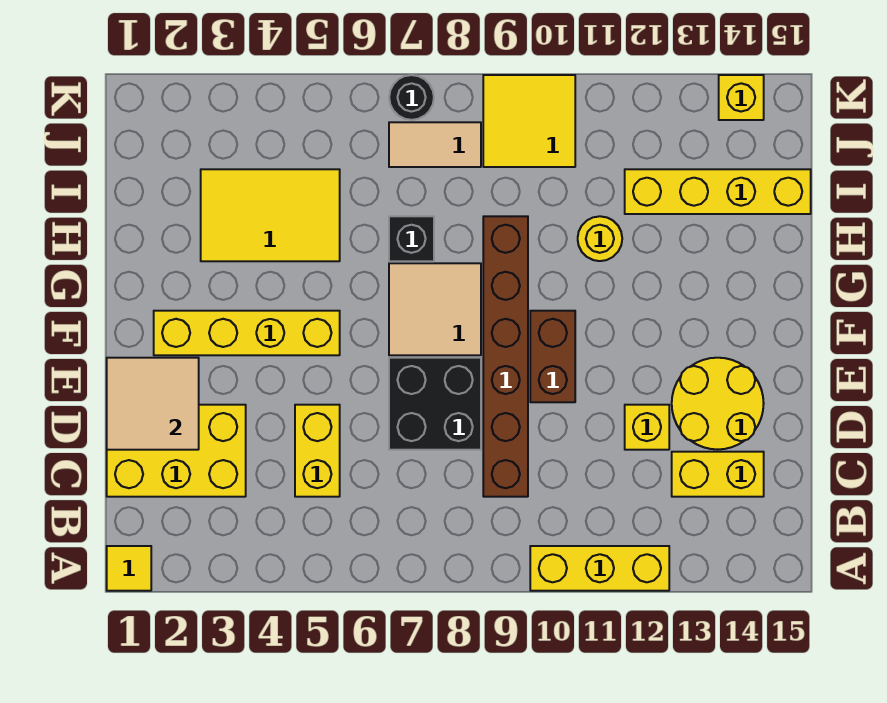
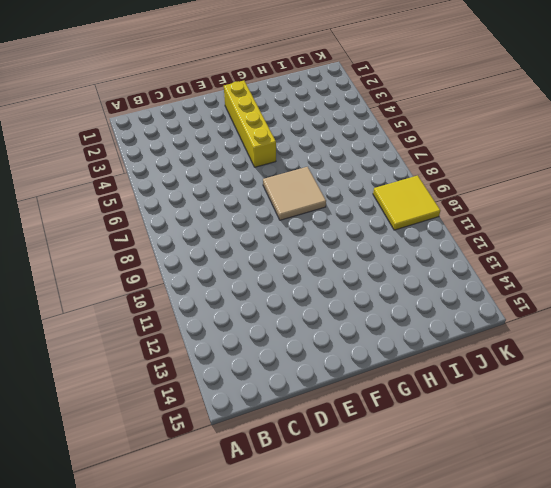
none -> yellow tile A1 level 1
none -> yellow brick A10:A12 level 1
none -> yellow brick C1:D3 level 1

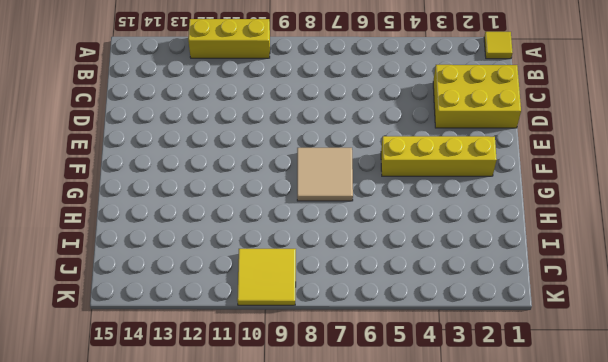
none -> yellow brick C5:D5 level 1
none -> brown brick C9:H9 level 1
none -> yellow brick C13:C14 level 1

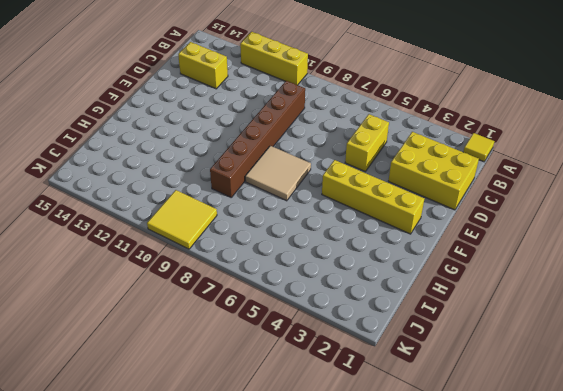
none -> black brick D7:E8 level 1
none -> yellow brick D12 level 1
none -> yellow round brick D13:E14 level 1

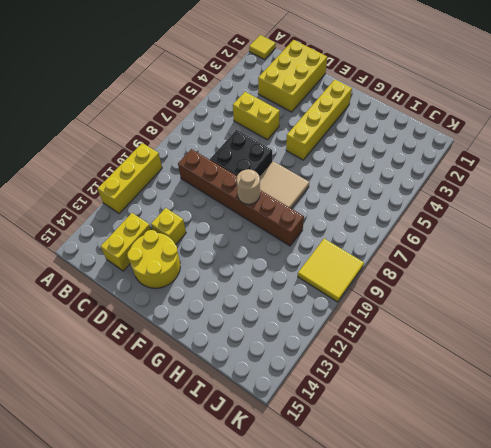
tan round brick F9 level 2 -> none
none -> brown brick E10:F10 level 1
none -> yellow tile H3:I5 level 1
none -> black brick H7 level 1

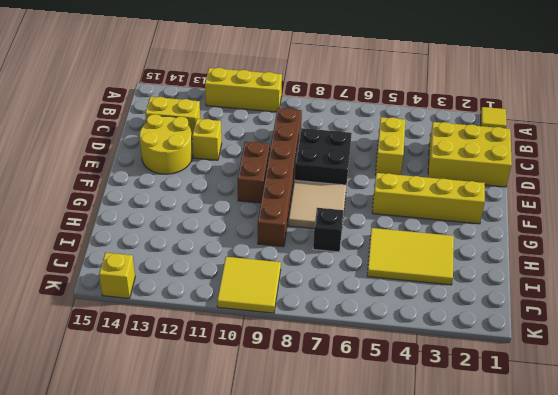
none -> yellow round brick H11 level 1
none -> yellow brick I12:I15 level 1
none -> tan tile J7:J8 level 1

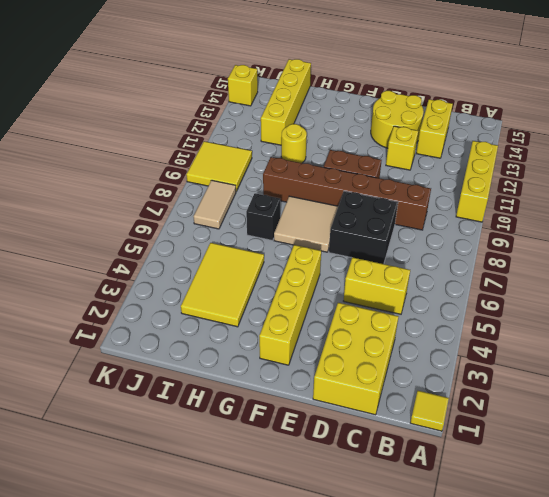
none -> black round brick K7 level 1
none -> tan tile D1:E2 level 2

